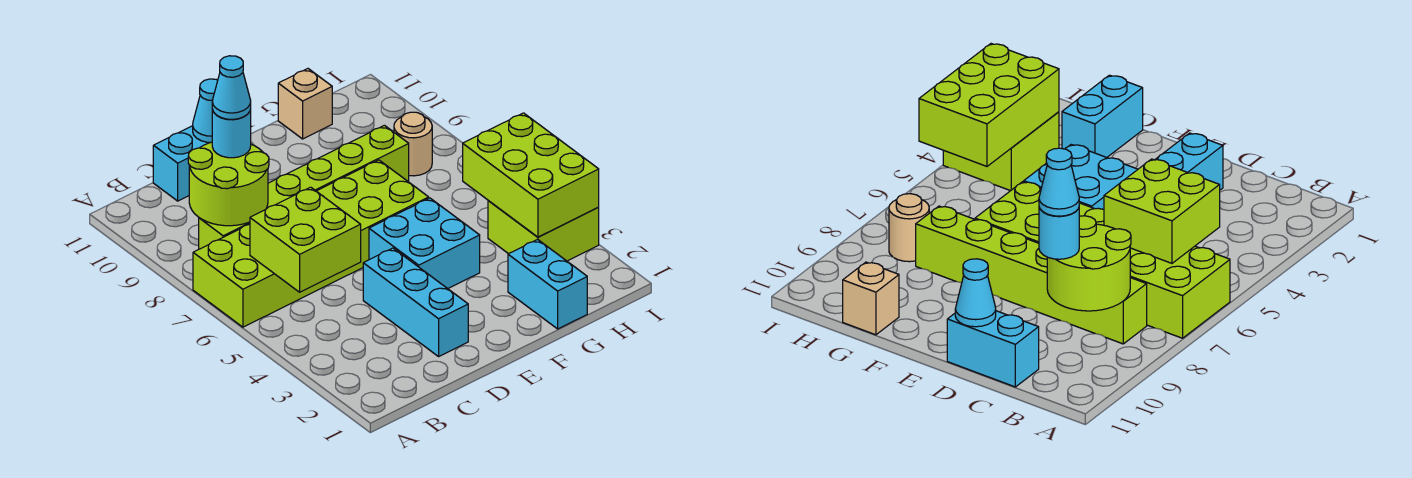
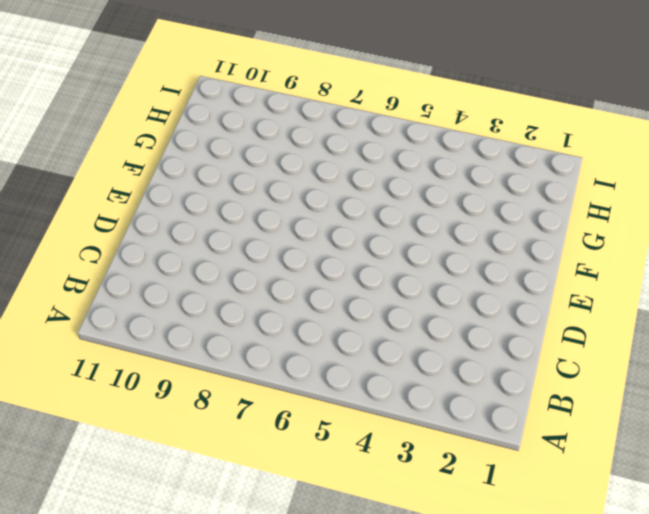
none -> lime brick A6:F7 level 1
none -> lime brick B8:G8 level 1
none -> cyan brick C11:D11 level 1

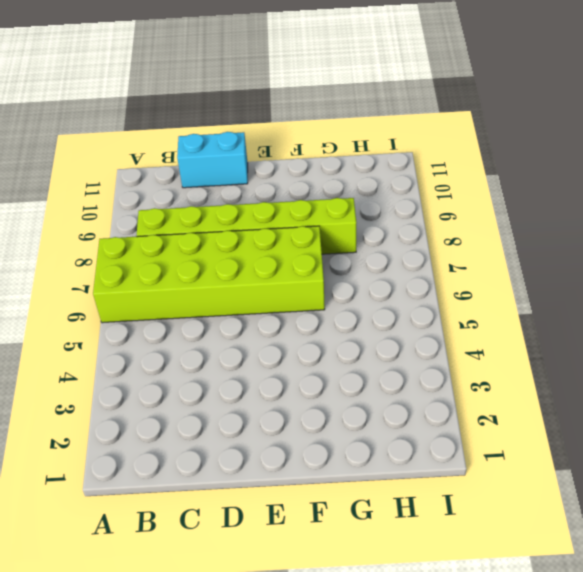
none -> cyan brick D2:D4 level 1
none -> cyan brick E4:F5 level 1
none -> cyan brick G1:G2 level 1

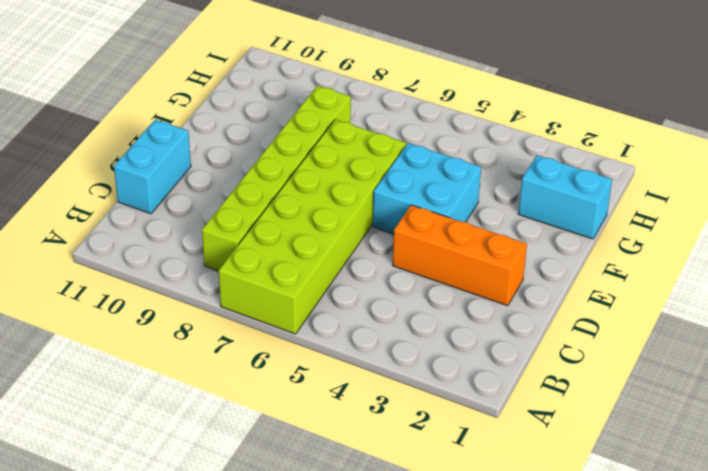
orange brick D2:D4 level 1 -> cyan brick D2:D4 level 1
none -> tan brick G11 level 1
none -> lime brick H3:I4 level 1
none -> tan round brick H8 level 1

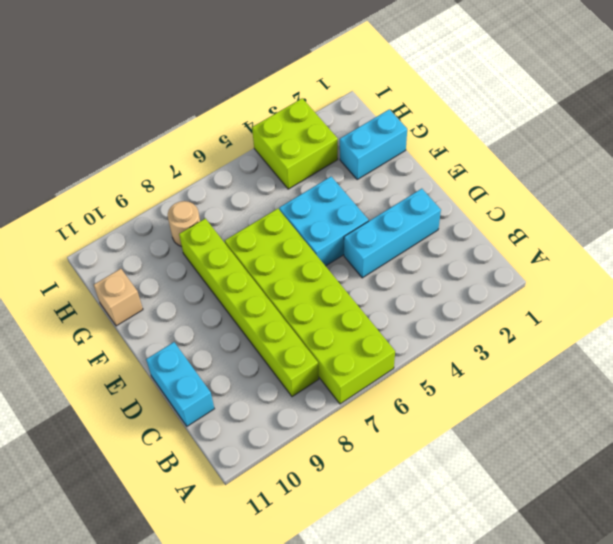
none -> lime brick B5:C6 level 2
none -> lime round brick B8:C9 level 2
none -> cyan cone D11 level 2

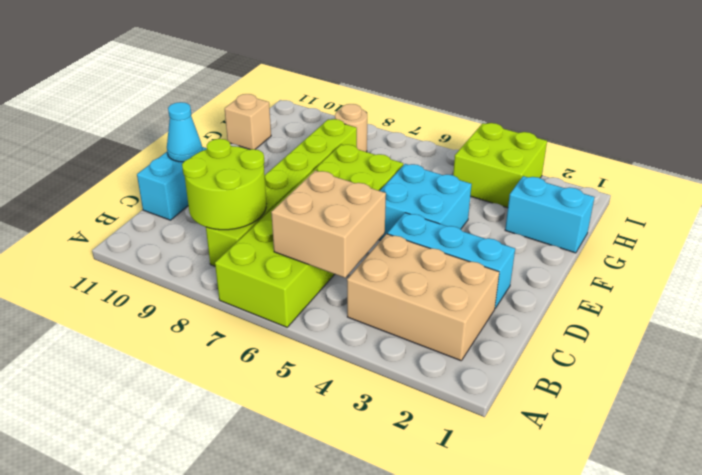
tan brick B2:C4 level 1 -> none
tan brick B5:C6 level 2 -> lime brick B5:C6 level 2
none -> lime brick H3:I5 level 2
none -> cyan round brick C9 level 3
none -> cyan cone C9 level 4

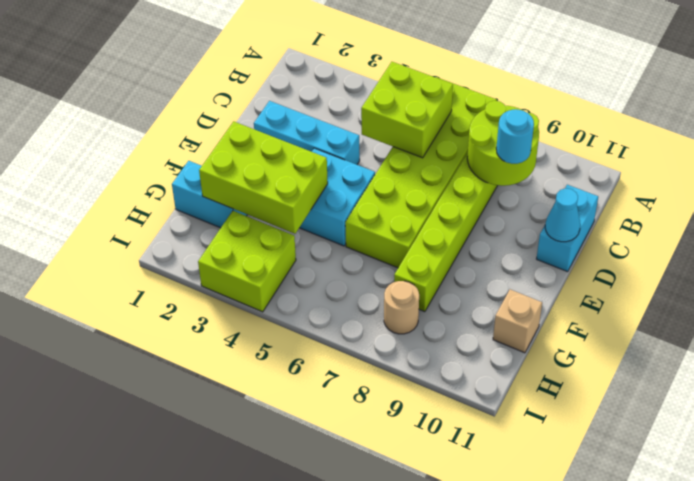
lime brick F2:G4 level 2 -> lime brick H3:I5 level 2
none -> cyan cone C9 level 4

